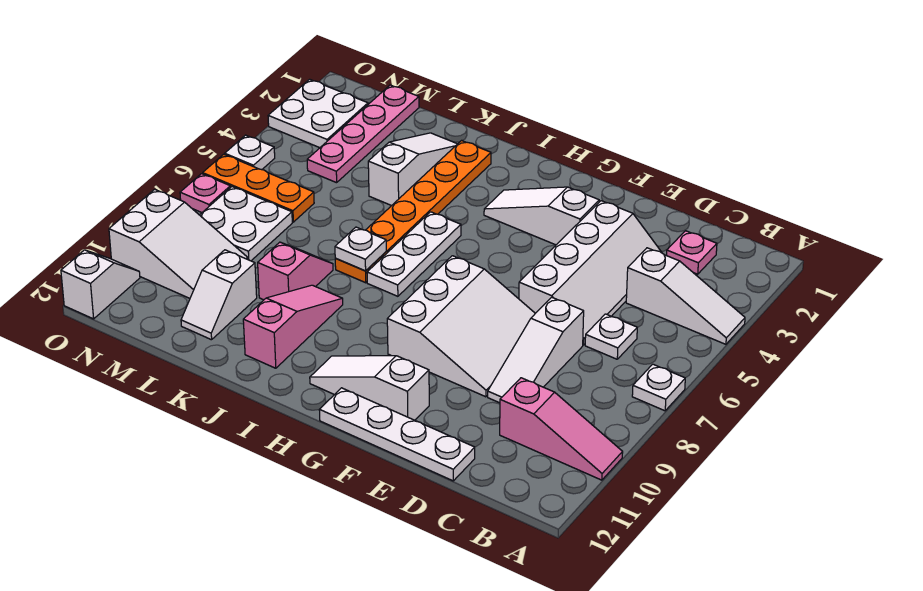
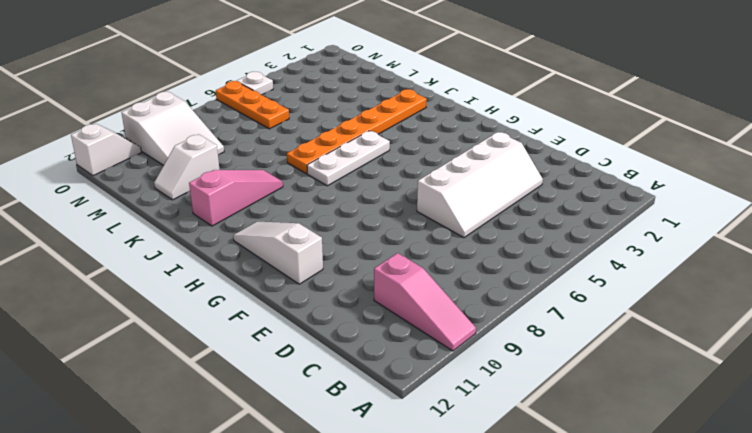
none -> white slope A4:C4 level 1 top C
none -> white plate A7 level 1
none -> pink plate C2 level 1

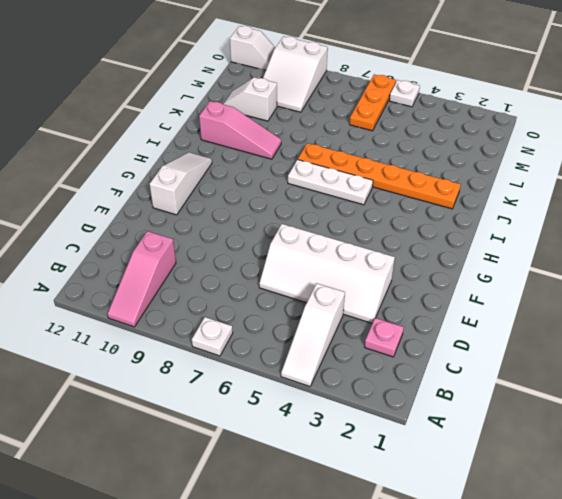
none -> white plate C6 level 1
none -> white slope D7:D9 level 1 top 7
none -> white plate D12:G12 level 1

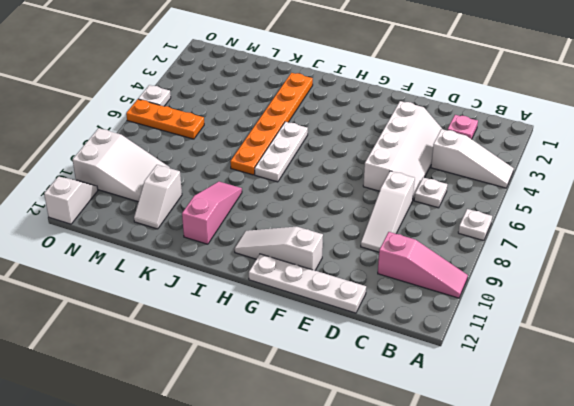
none -> white slope E7:G9 level 1 top G
none -> white slope F3:H3 level 1 top F
none -> white slope K2:K4 level 1 top 4

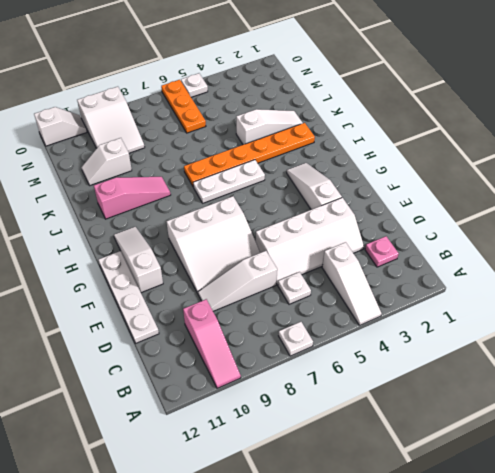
none -> pink slope K8:K9 level 1 top 9
none -> pink plate M1:M4 level 1
none -> white plate M7:N8 level 1

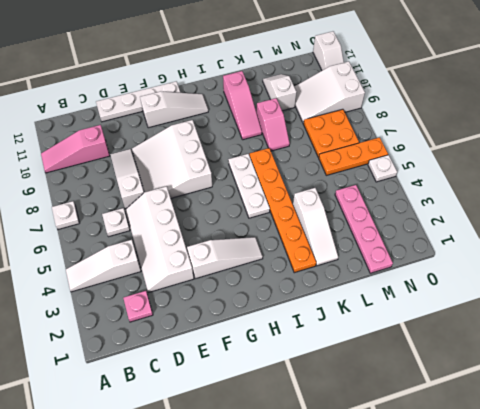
orange plate M7:N8 level 1 -> white plate M7:N8 level 1
none -> white plate N2:O3 level 1
none -> pink plate O7 level 1
none -> white plate J7 level 2

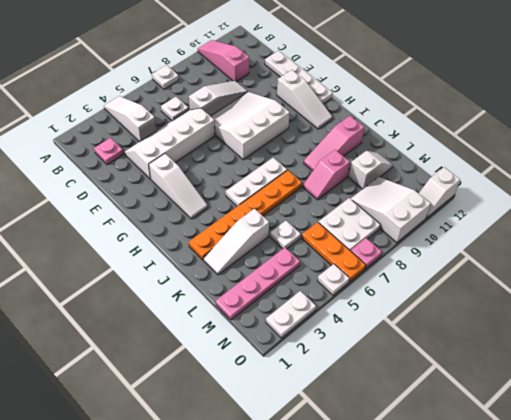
white plate L5 level 1 -> white plate J7 level 2
white plate O2:O3 level 1 -> white plate N2:O3 level 1

